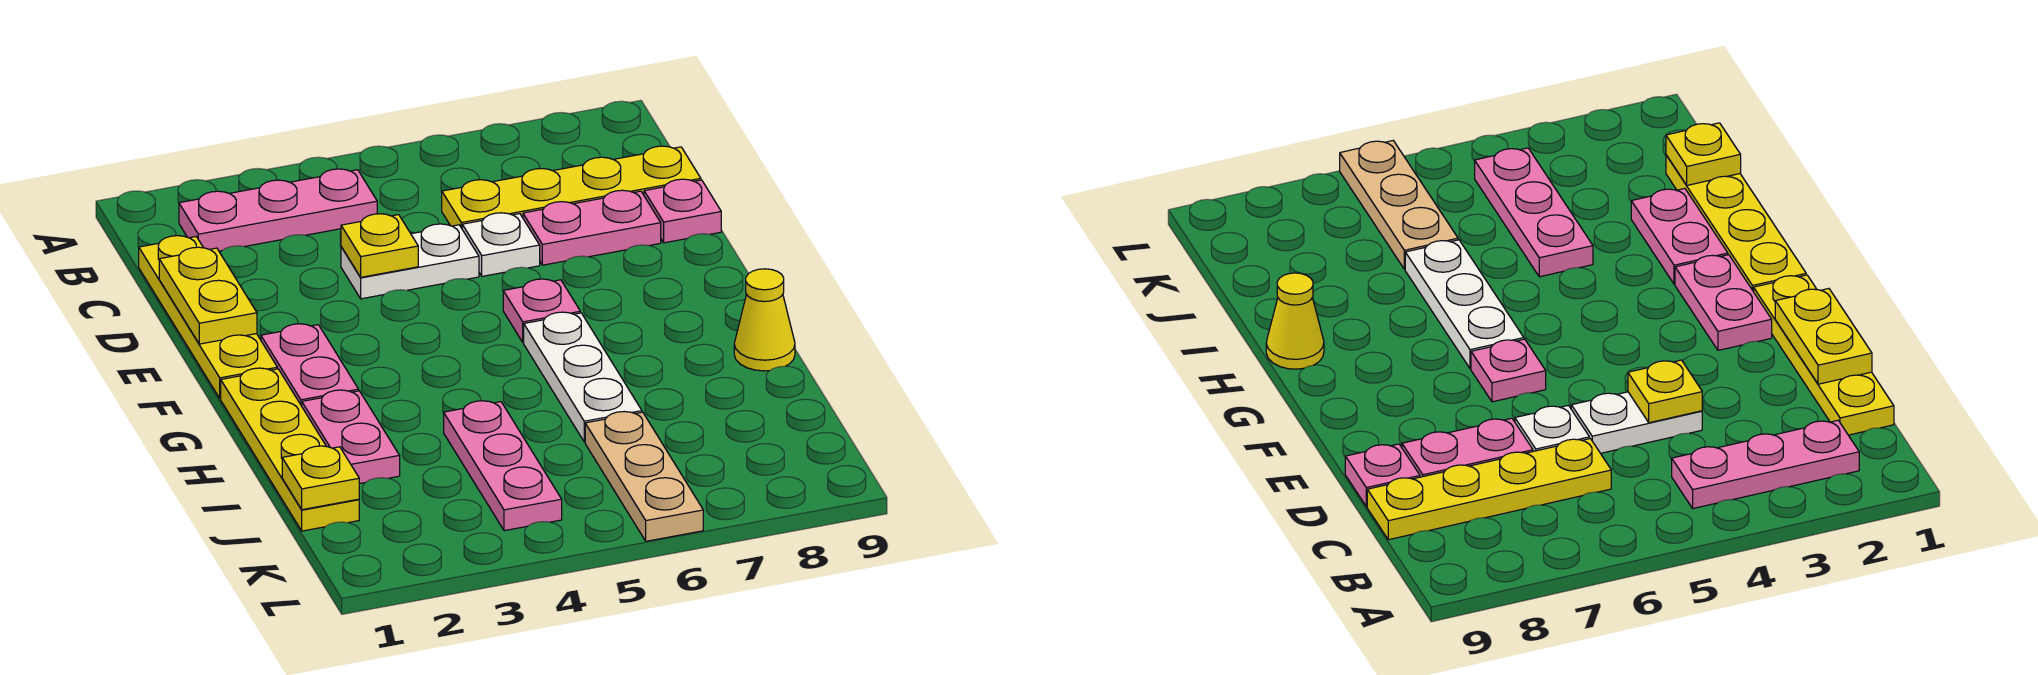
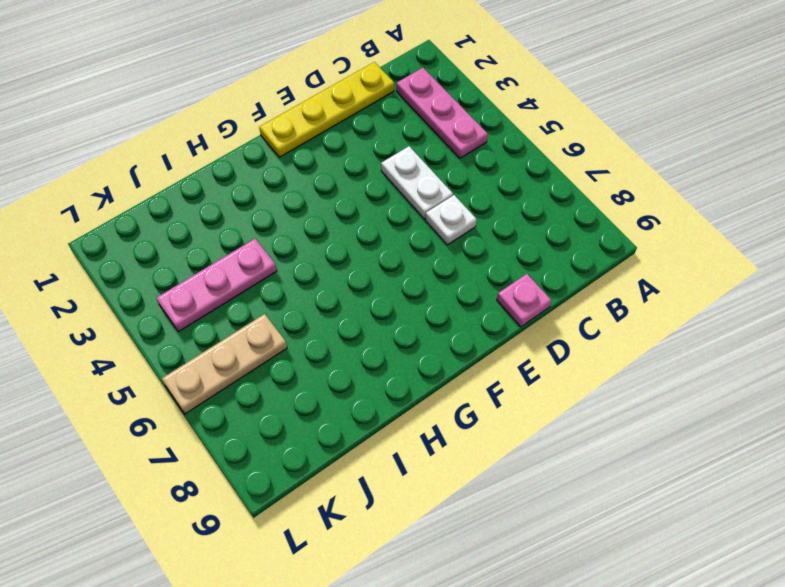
none -> yellow plate C6:C9 level 1
none -> pink plate D7:D8 level 1
none -> pink plate F2:G2 level 1

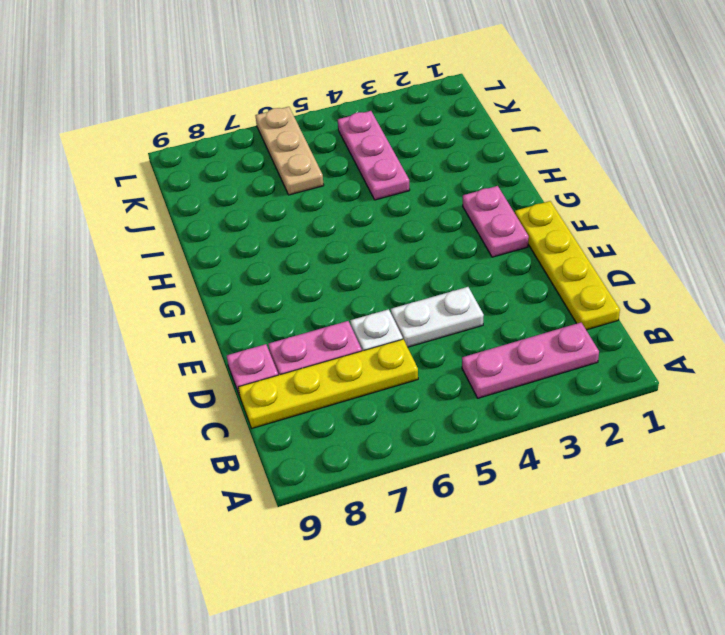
none -> pink plate F6 level 1
none -> yellow plate G1:J1 level 1
none -> white plate G6:I6 level 1

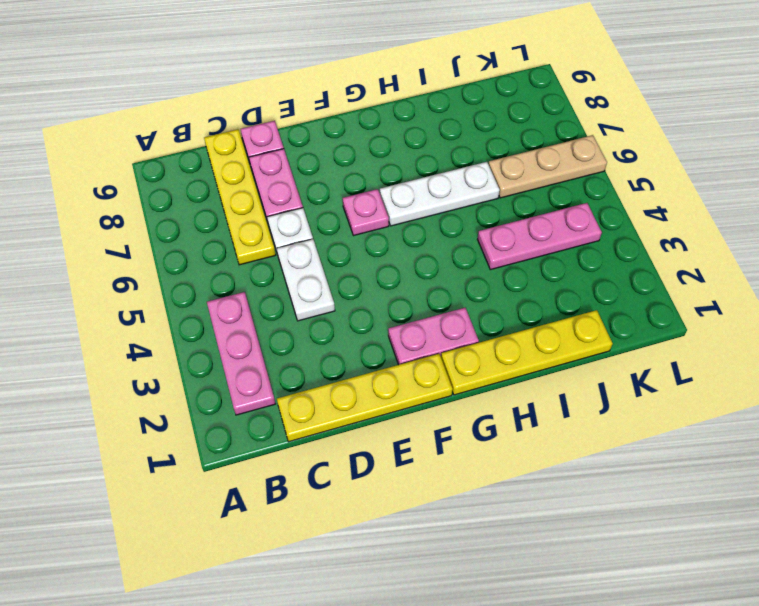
none -> pink plate H2:I2 level 1
none -> yellow cone H9 level 1
none -> yellow plate D1:E1 level 2

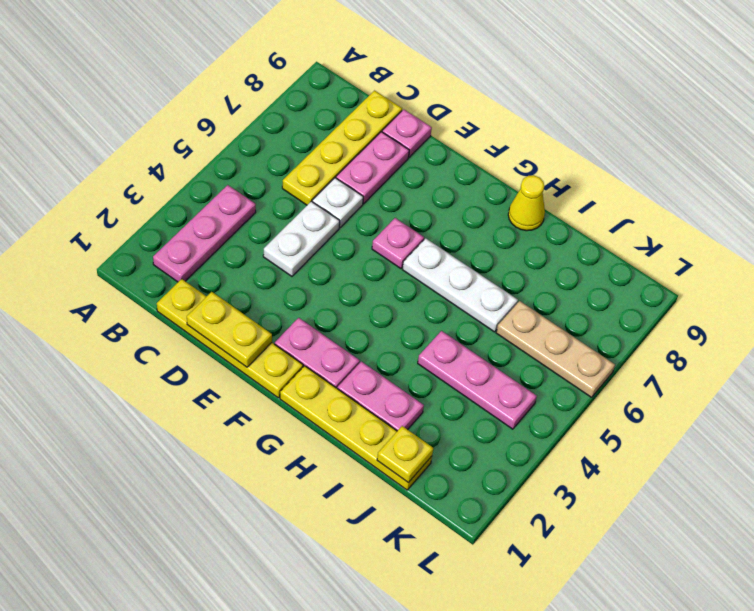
none -> yellow plate D4 level 2

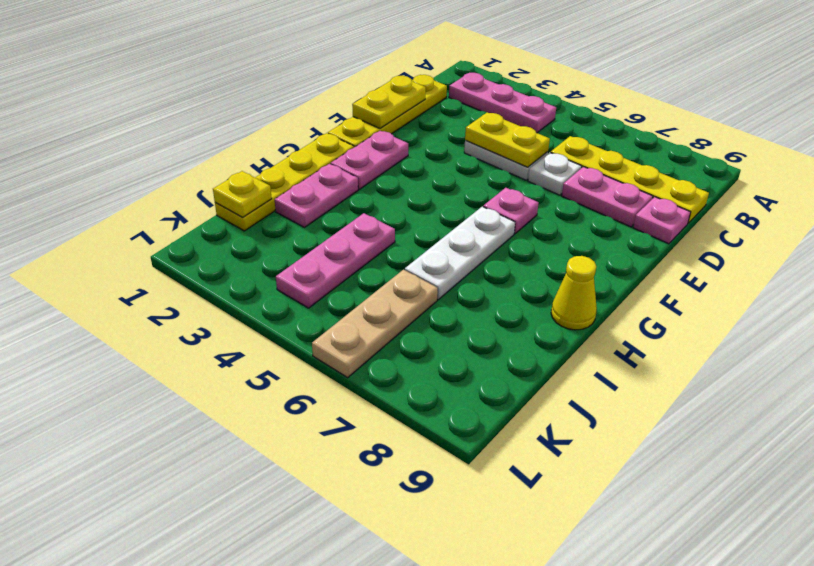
yellow plate D4:D5 level 2 -> yellow plate D4 level 2

